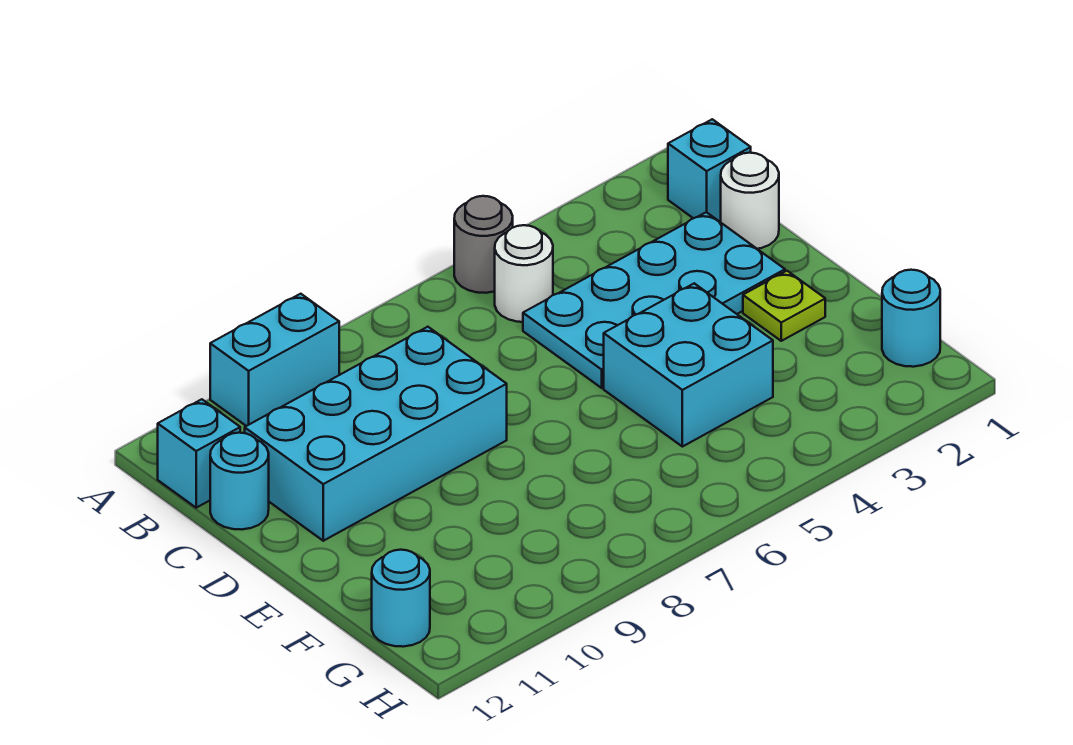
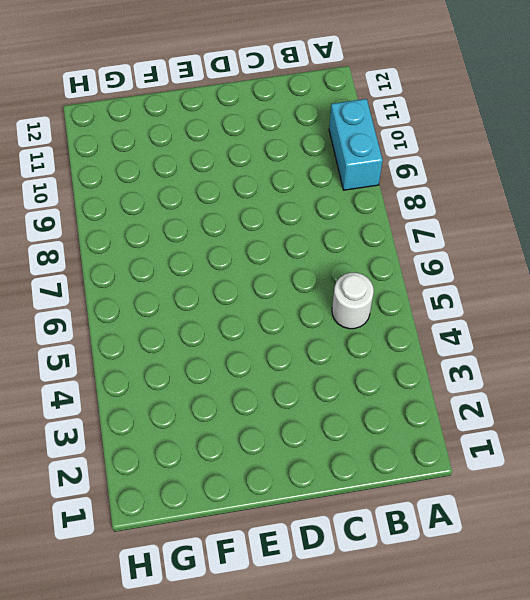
none -> grey round brick A5 level 1
none -> cyan brick B1 level 1
none -> cyan brick B12 level 1

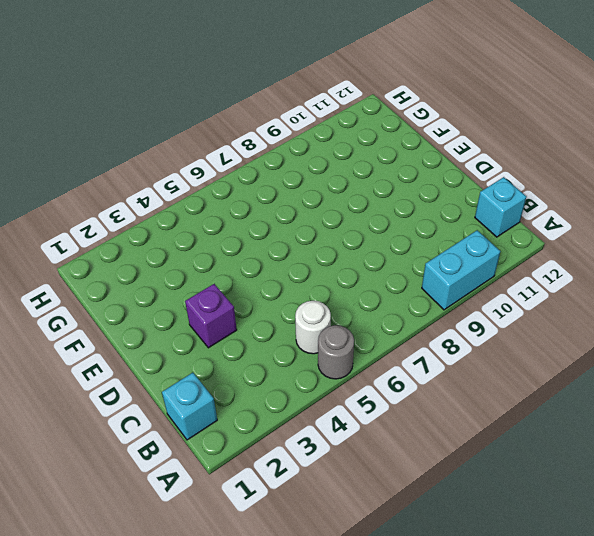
purple brick D3 level 1 -> cyan plate C2:D5 level 1
none -> white round brick C1 level 1
none -> cyan brick C8:D11 level 1
none -> cyan round brick C12 level 1

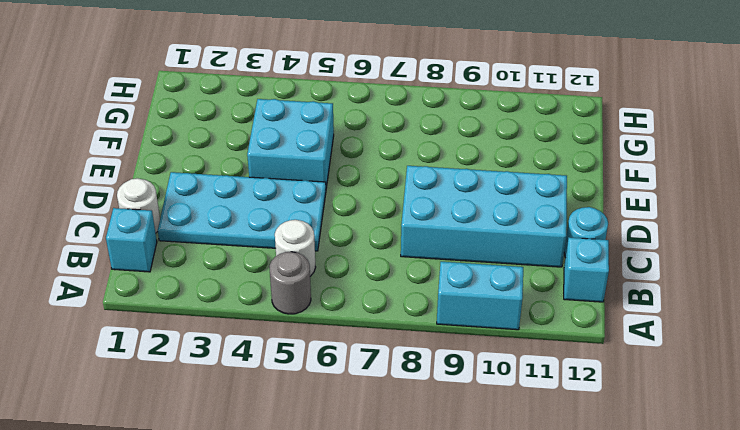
none -> lime plate E2 level 1
none -> cyan round brick G1 level 1
none -> cyan round brick G12 level 1

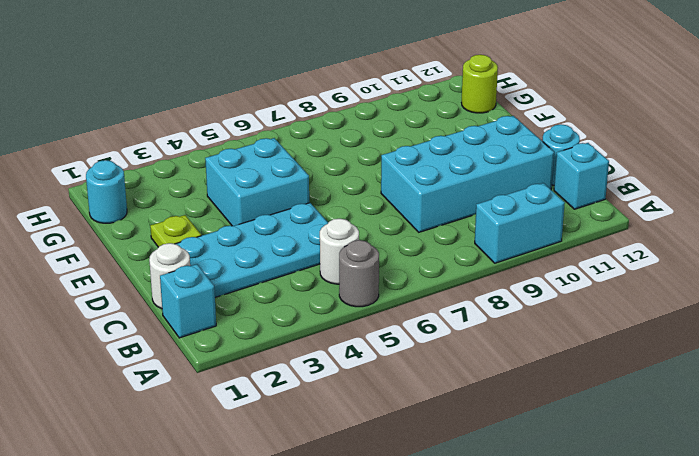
lime round brick G12 level 1 -> cyan round brick G12 level 1

